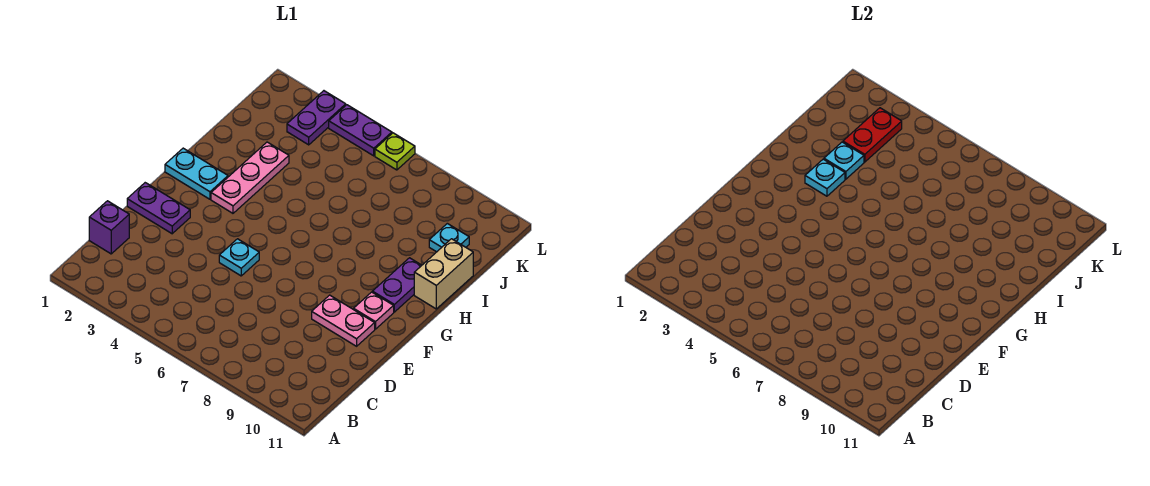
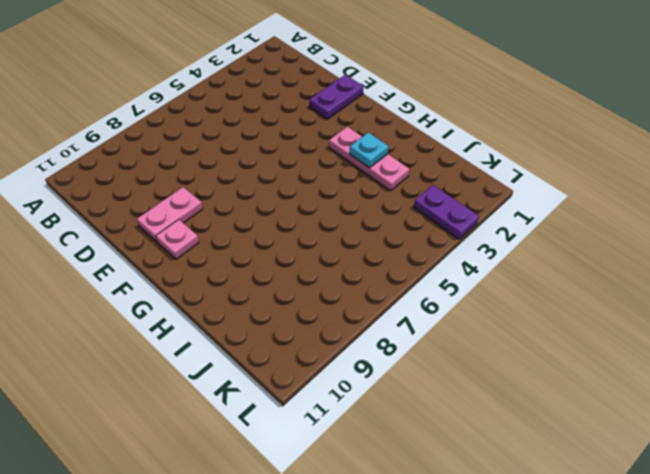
none -> purple brick C1 level 1
none -> cyan plate E5 level 1
none -> cyan plate G1:G2 level 1

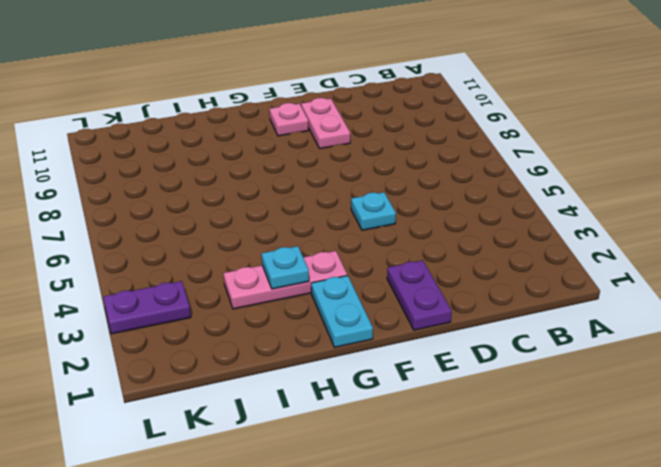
none -> purple brick C1 level 1
none -> purple plate G10:H10 level 1
none -> tan brick H11:I11 level 1

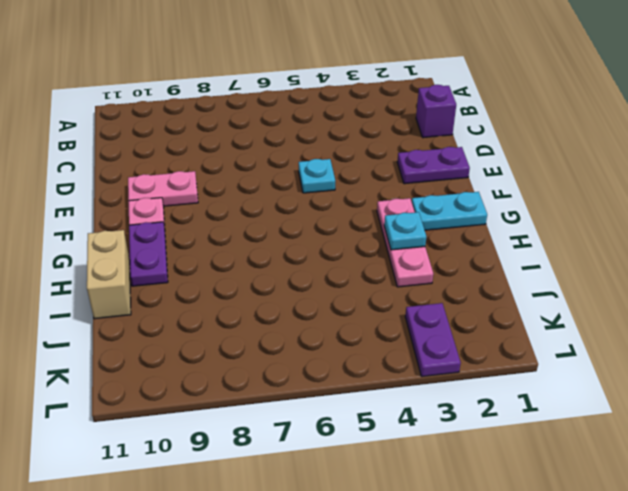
none -> cyan plate J10 level 1
none -> purple plate L4:L5 level 1
none -> lime plate L6 level 1

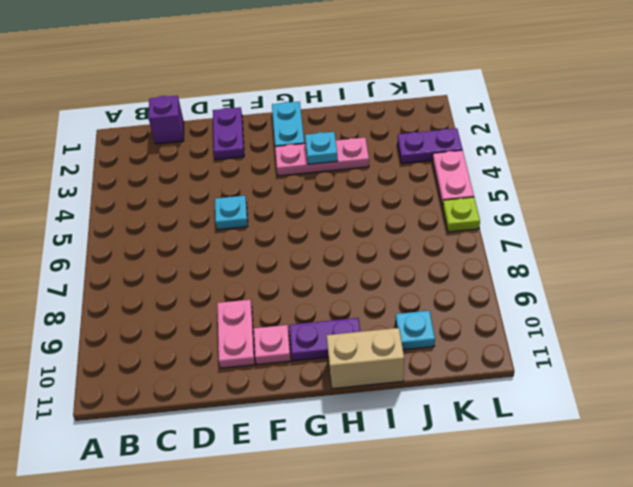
pink plate L4:L5 level 1 -> purple plate L4:L5 level 1
none -> cyan plate I3 level 2
none -> red plate J3:K3 level 2

